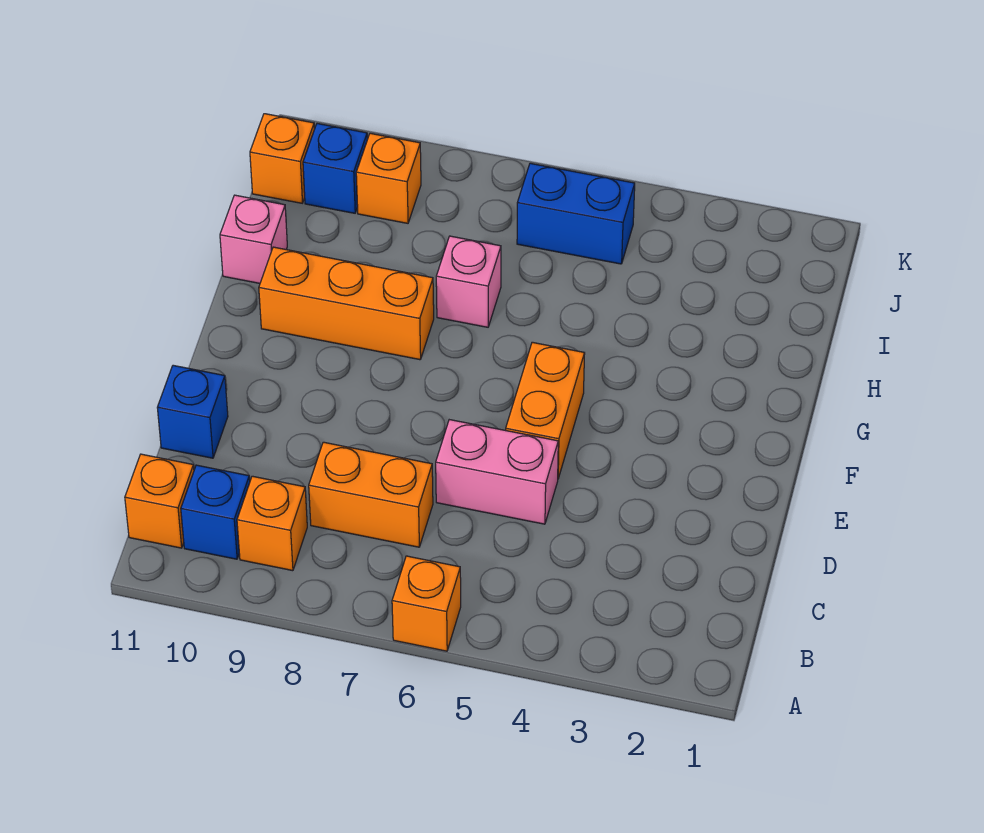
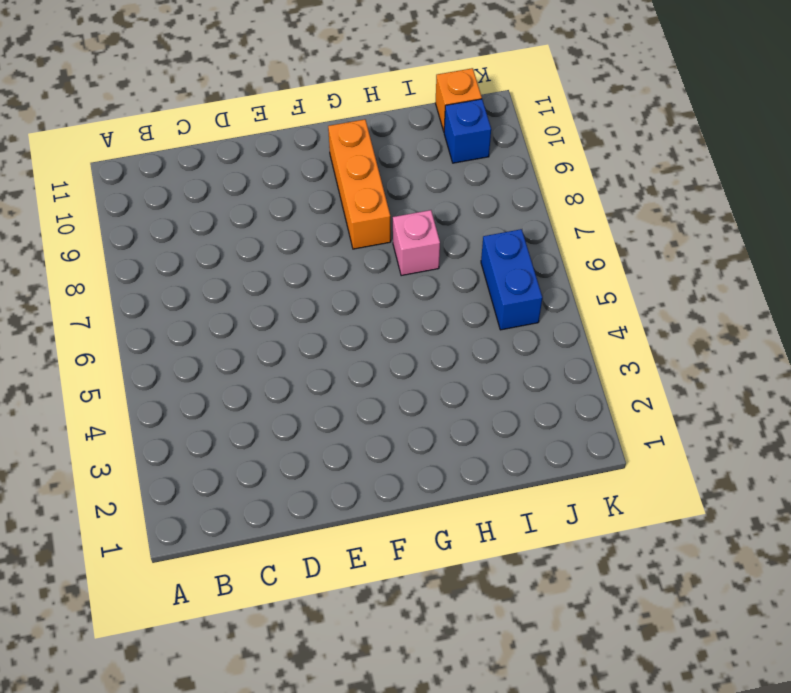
none -> orange brick A6 level 1
none -> orange brick B9 level 1
none -> blue brick B10 level 1

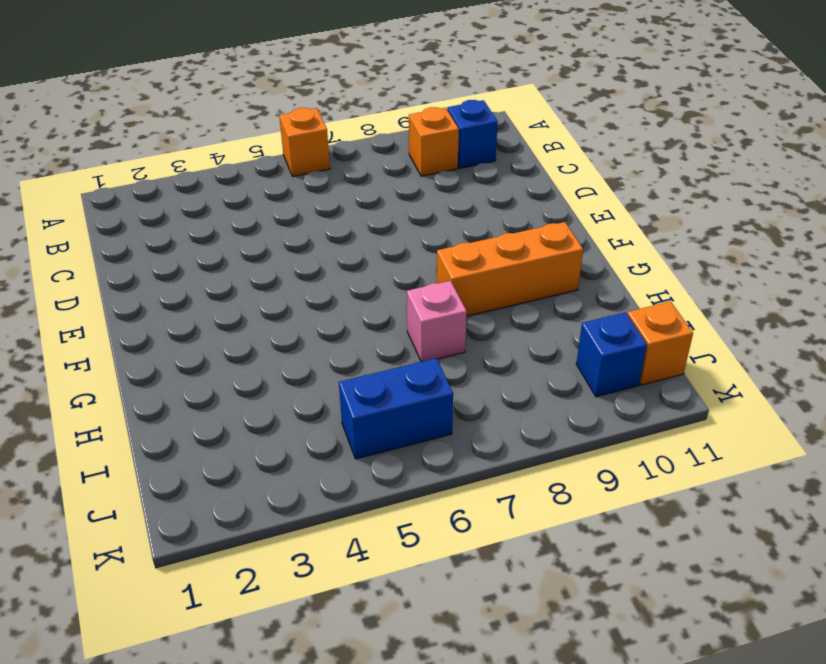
none -> orange brick B11 level 1
none -> orange brick C7:C8 level 1
none -> pink brick D5:D6 level 1

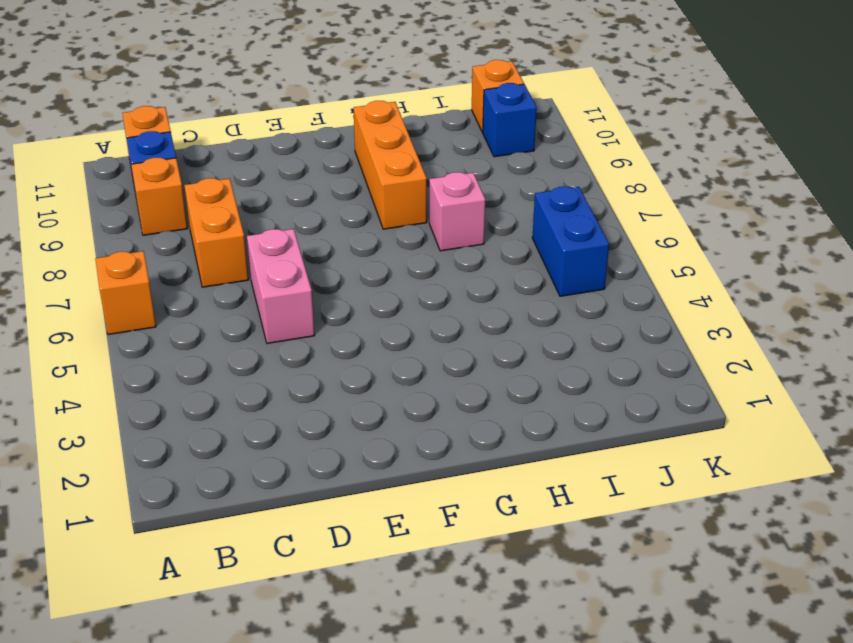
none -> blue brick D11 level 1
none -> orange brick E5:F5 level 1
none -> pink brick H11 level 1

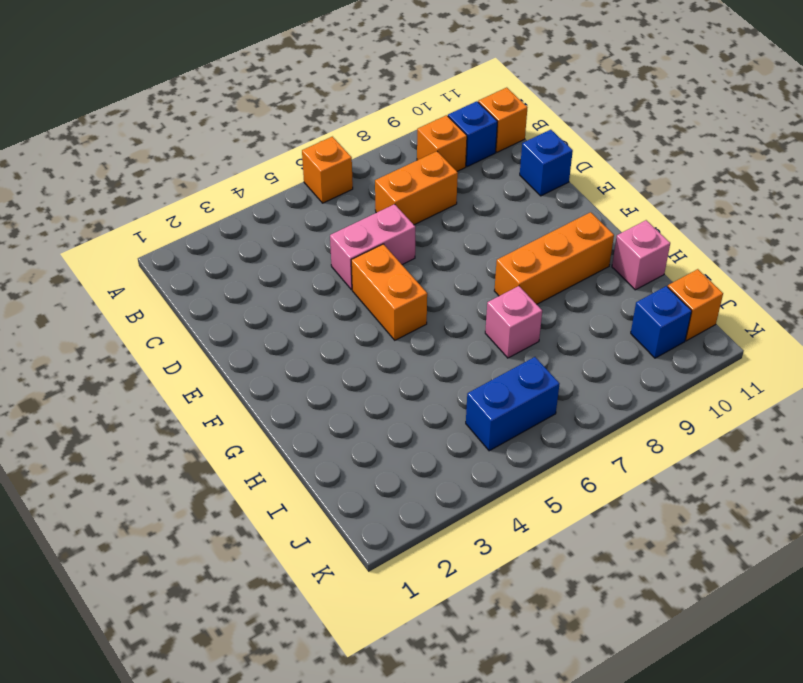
none -> orange brick J9 level 1

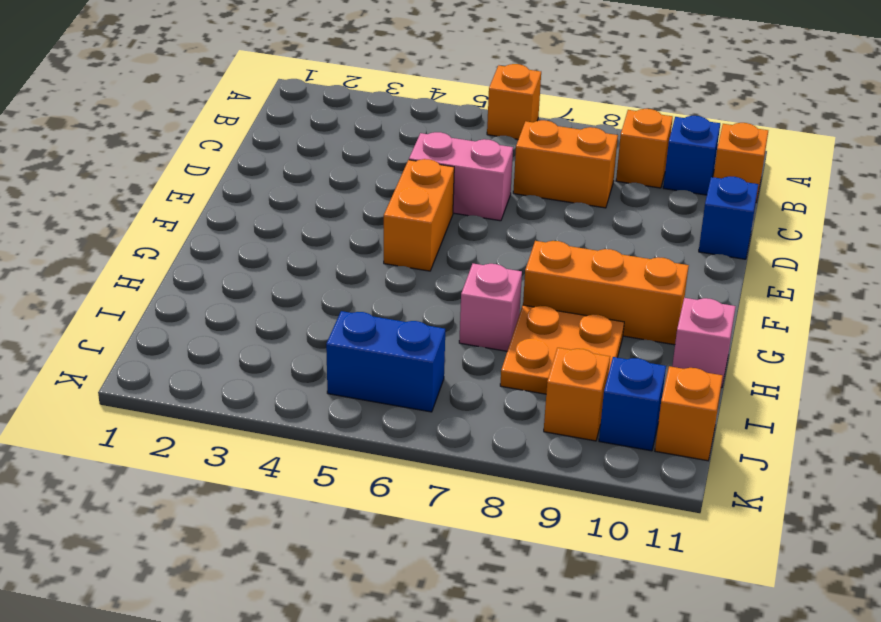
orange plate H8:I9 level 1 -> none

